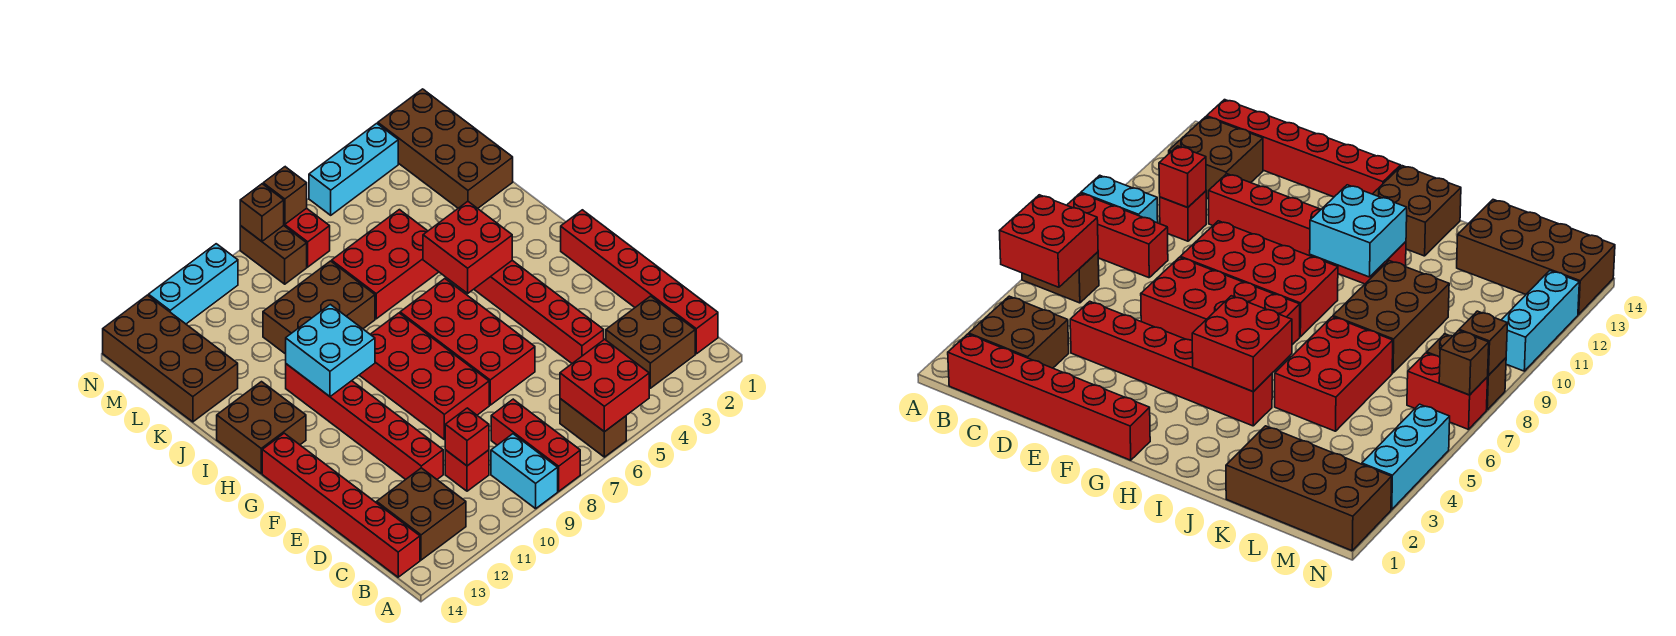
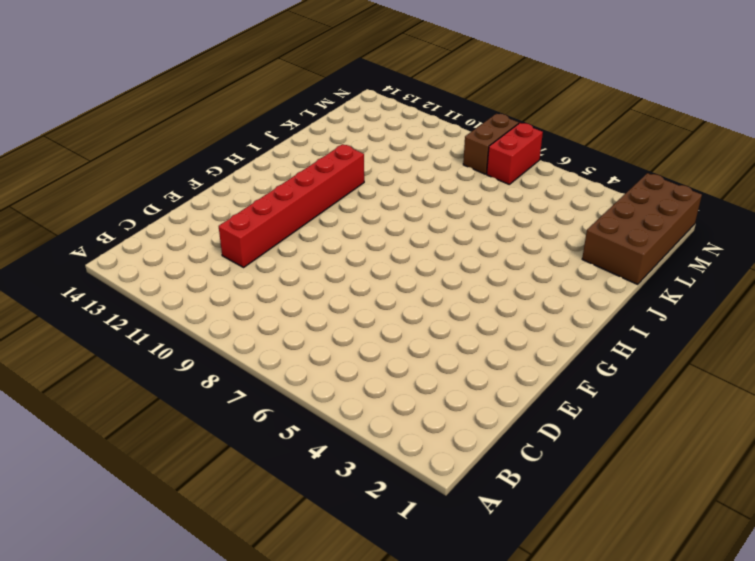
none -> brown brick A6:B6 level 1
none -> red brick A8:C8 level 1
none -> cyan brick A9:B9 level 1

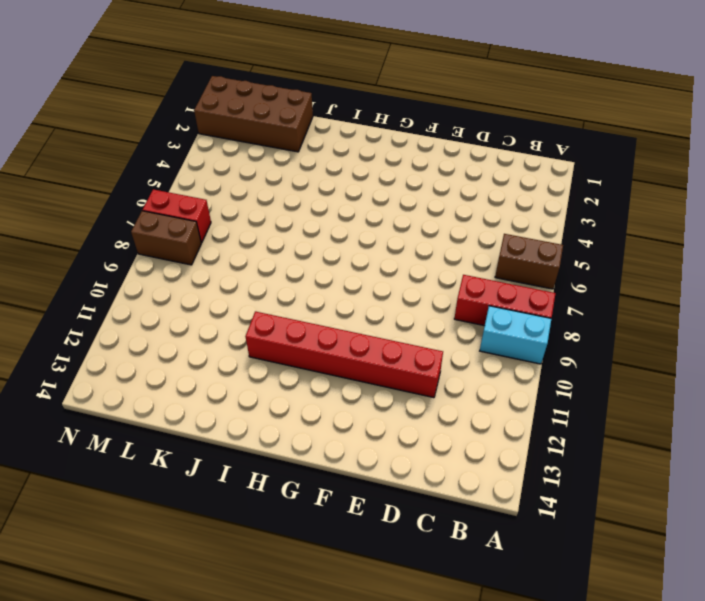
none -> red brick B1:G1 level 1
none -> brown brick B2:C3 level 1
none -> brown brick B12:C13 level 1

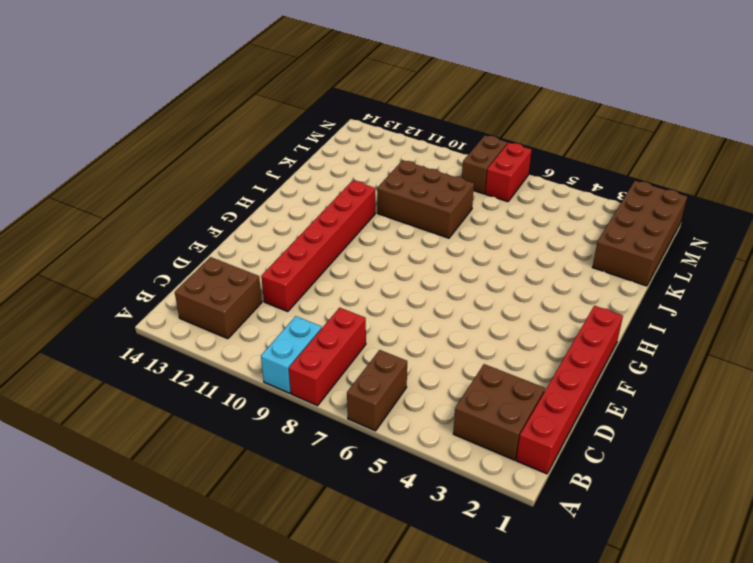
none -> red brick B14:G14 level 1
none -> red brick C10 level 1
none -> red brick D4:I4 level 1

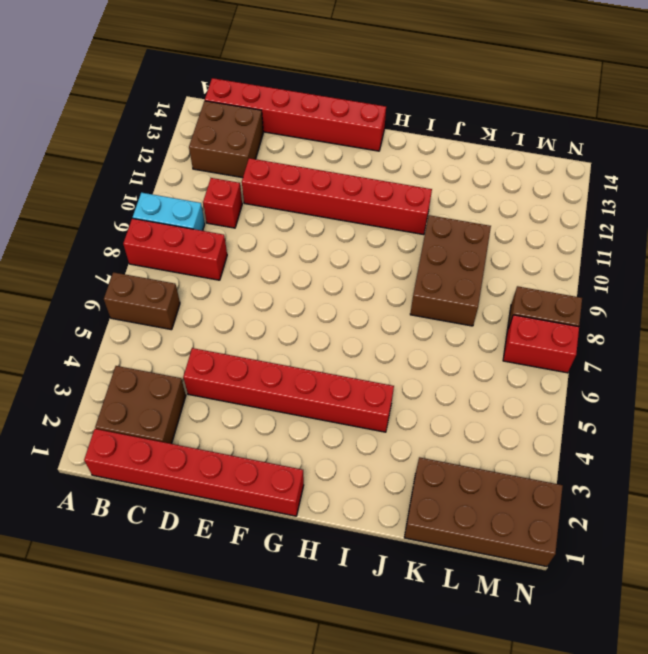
none -> red brick E6:H7 level 1
none -> red brick E8:H9 level 1
none -> brown brick H13:I14 level 1

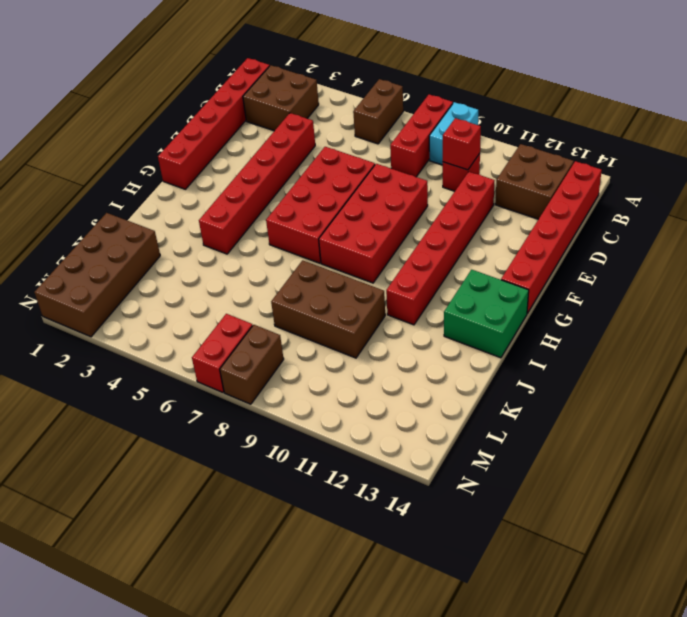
green brick H13:I14 level 1 -> brown brick H13:I14 level 1
none -> red brick J5:K7 level 1
none -> brown brick K13:N14 level 1
none -> cyan brick N3:N5 level 1

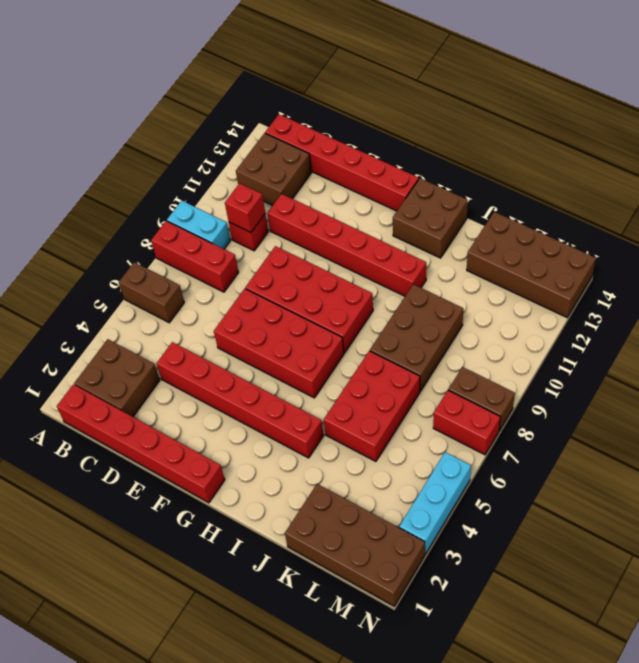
none -> cyan brick N10:N12 level 1
none -> red brick A5:B6 level 2
none -> red brick H4:I5 level 2

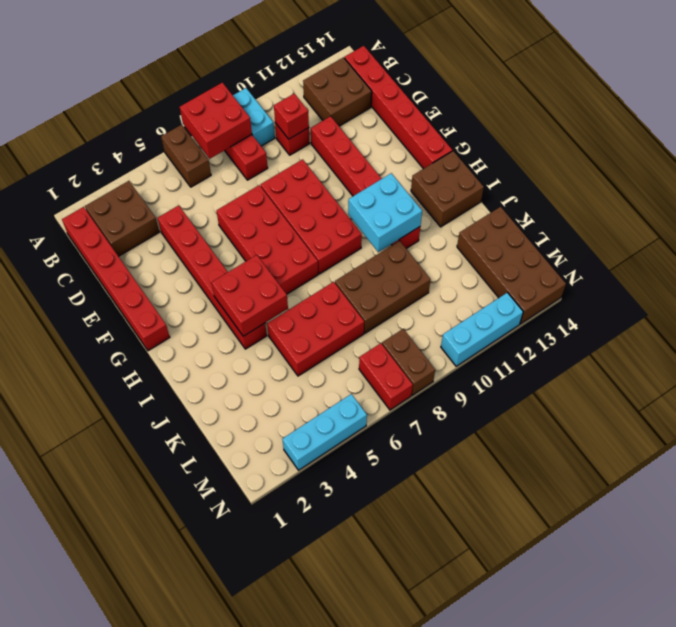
red brick A7:B8 level 2 -> red brick A5:B6 level 2
none -> brown brick K1:N2 level 1
none -> brown brick N7 level 2
none -> brown brick N8 level 2

